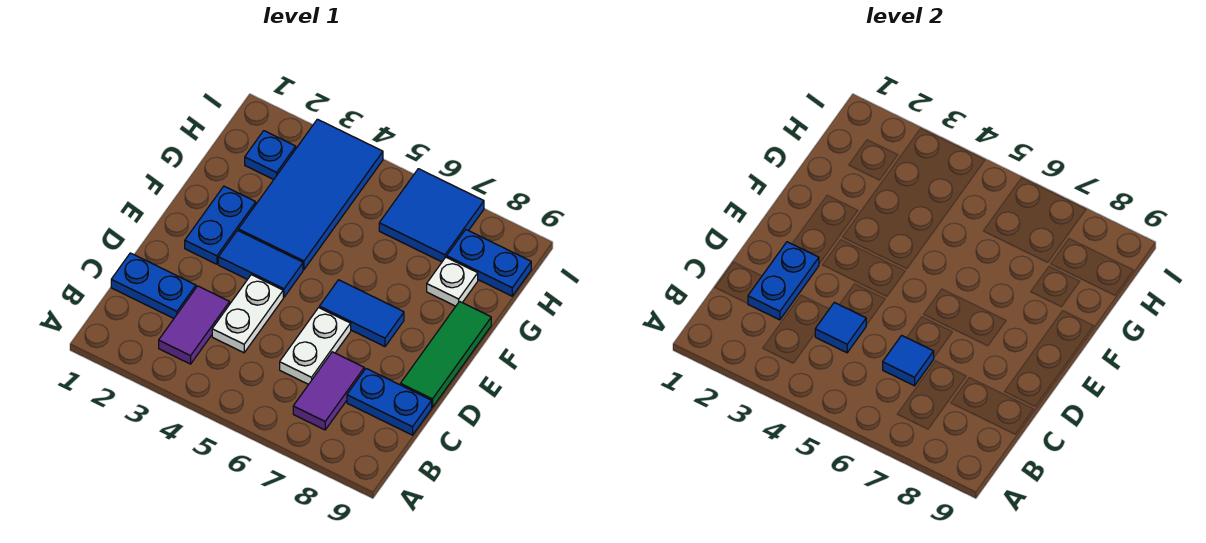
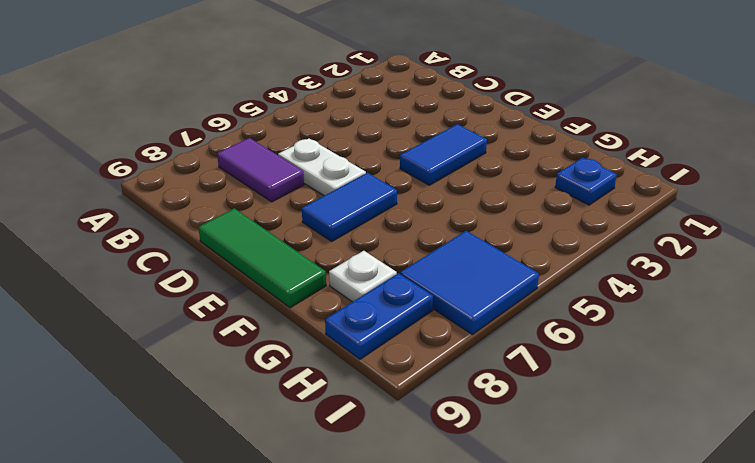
none -> purple tile B3:C3 level 1
none -> blue plate C1:C2 level 1
none -> white plate C4:D4 level 1

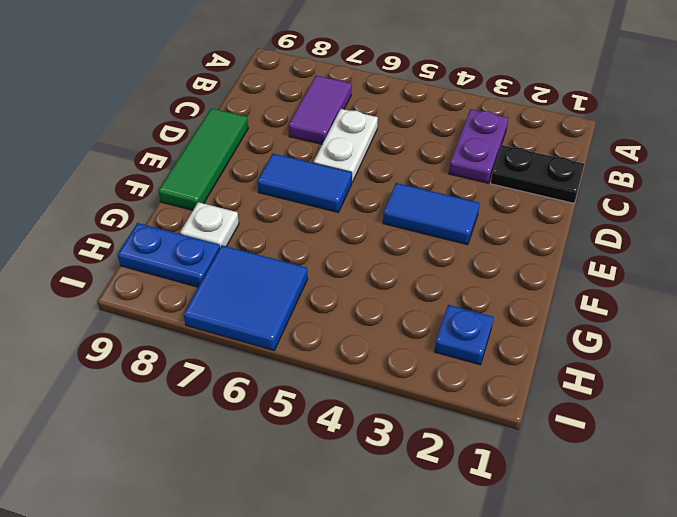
purple plate B3:C3 level 1 -> purple tile B3:C3 level 1
black plate C1:C2 level 1 -> blue plate C1:C2 level 1
none -> white plate C4:D4 level 1
none -> blue plate C8:C9 level 1
none -> blue plate E2:F2 level 1

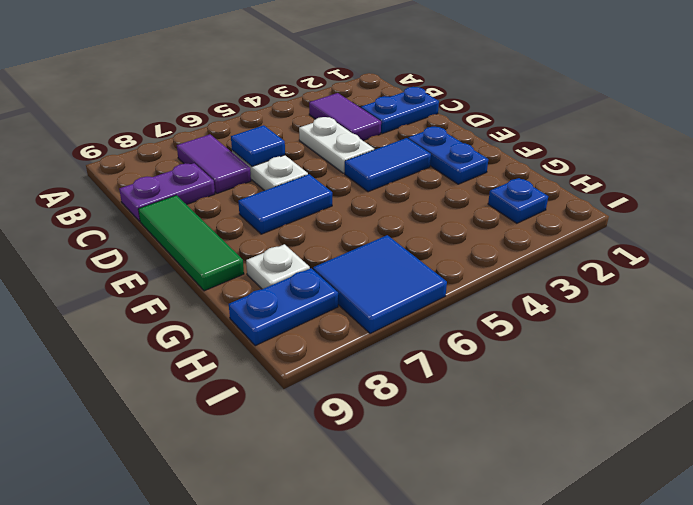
purple plate C8:C9 level 1 -> blue plate C8:C9 level 1
none -> blue tile F3:I4 level 1
none -> blue plate C2:D2 level 2
none -> blue tile C4 level 2

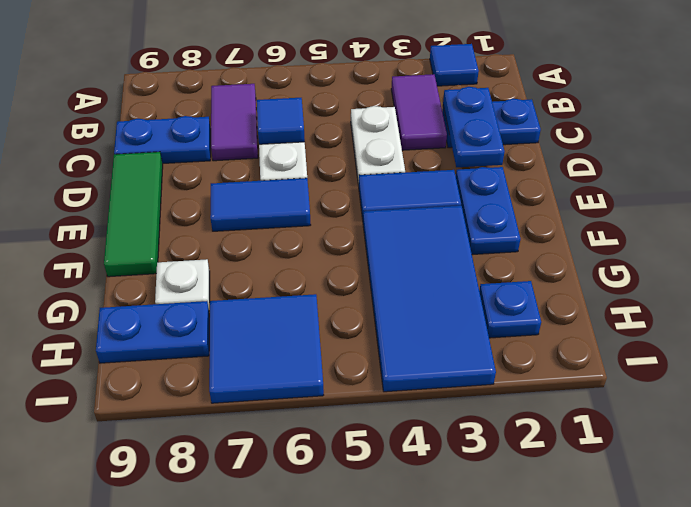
blue tile A2 level 1 -> blue tile C4 level 2

